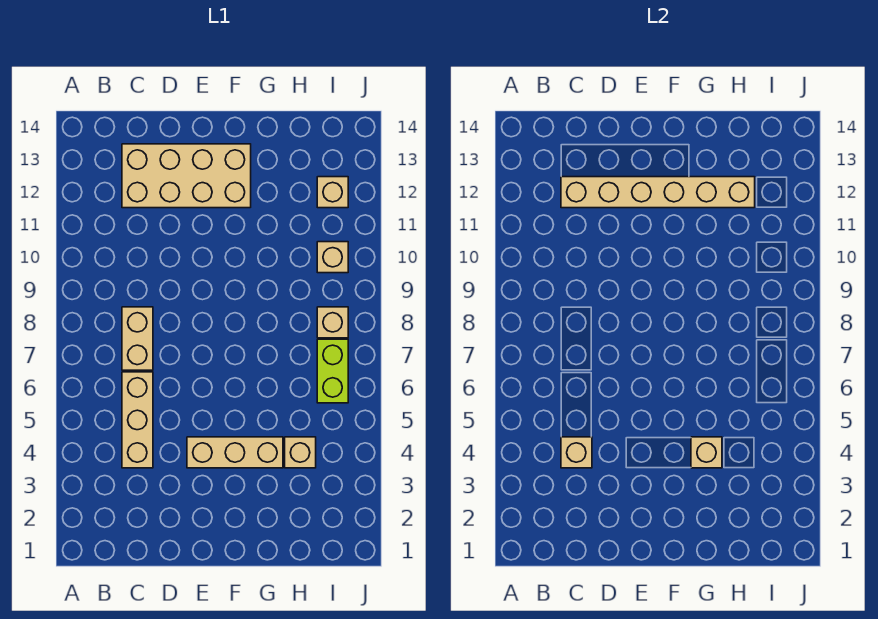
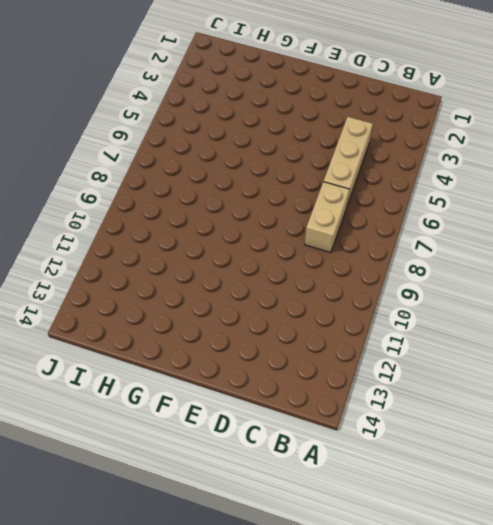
none -> tan brick C12:F13 level 1
none -> tan brick E4:G4 level 1
none -> tan brick H4 level 1

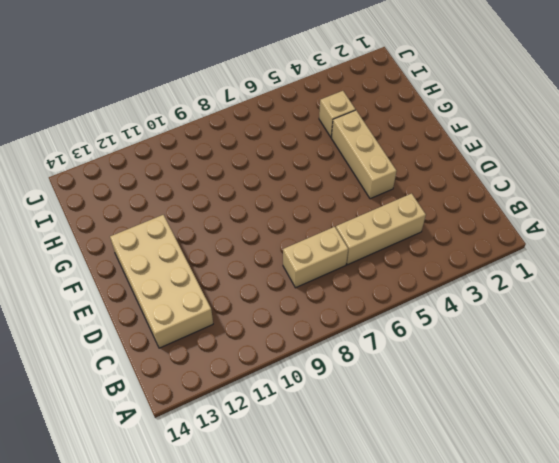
none -> lime brick I6:I7 level 1
none -> tan brick I8 level 1
none -> tan brick I10 level 1

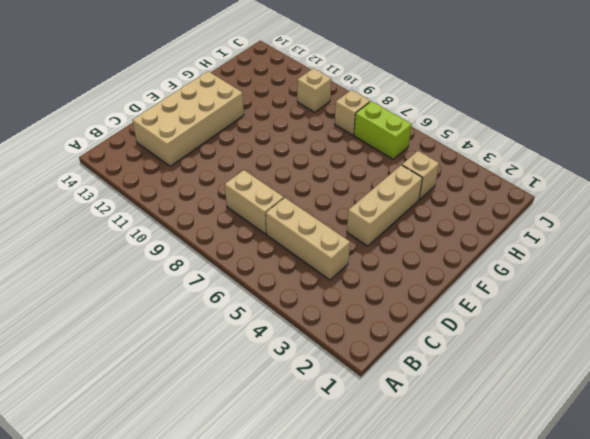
none -> tan brick I12 level 1
none -> tan brick C4 level 2
none -> tan brick C12:H12 level 2

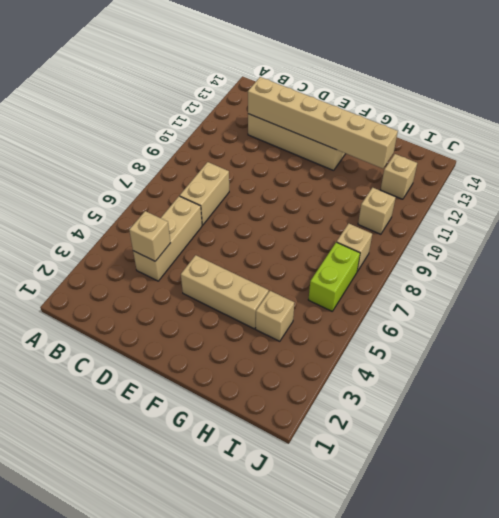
none -> tan brick G4 level 2

